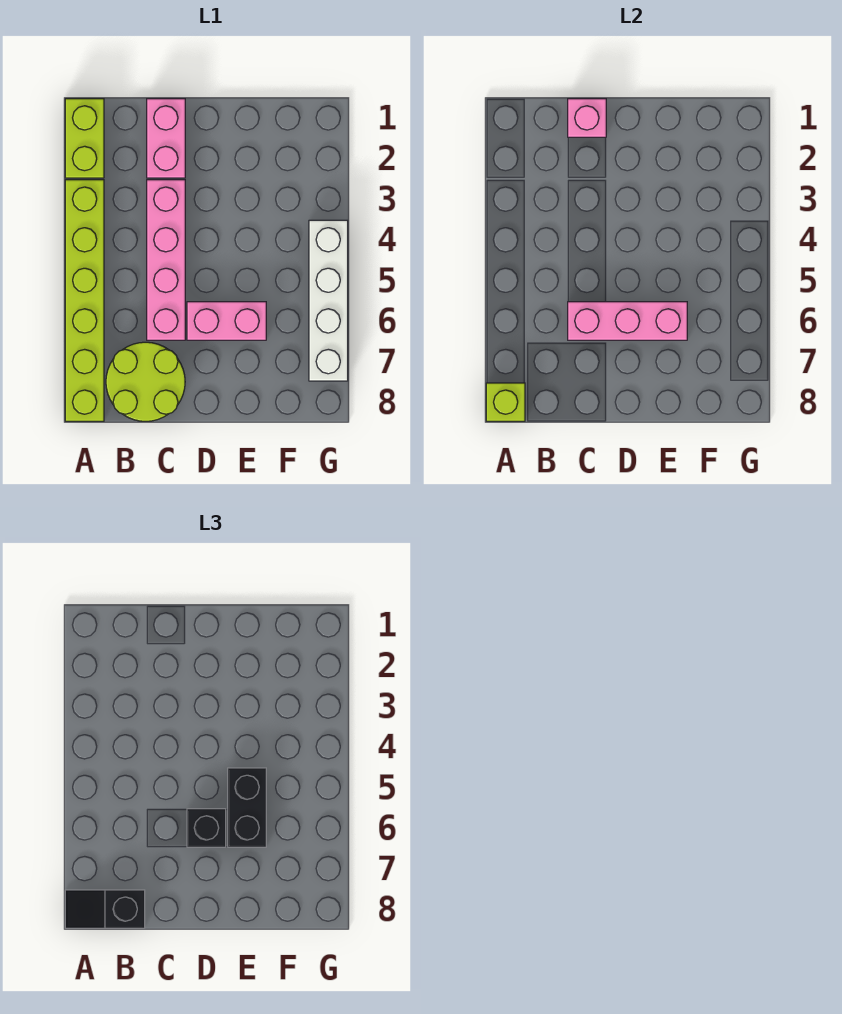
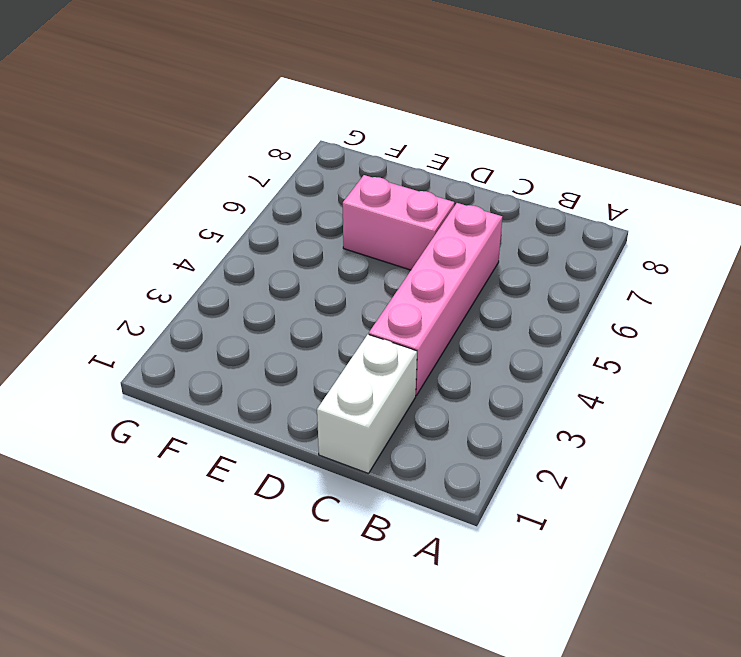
white brick C1:C2 level 1 -> pink brick C1:C2 level 1
none -> lime brick A1:A2 level 1
none -> lime brick A3:A8 level 1
none -> lime round brick B7:C8 level 1

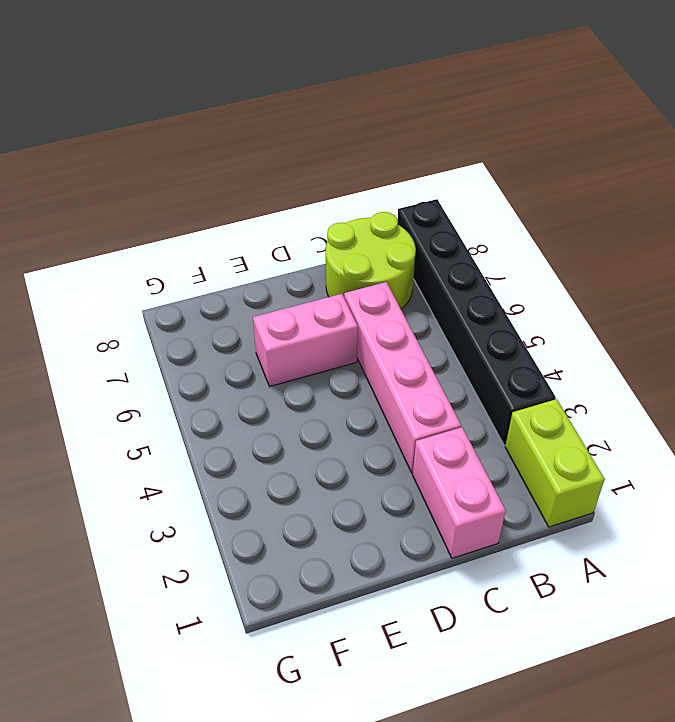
black brick A3:A8 level 1 -> lime brick A3:A8 level 1
none -> white brick G4:G7 level 1
none -> lime brick A8 level 2
none -> pink brick C1 level 2

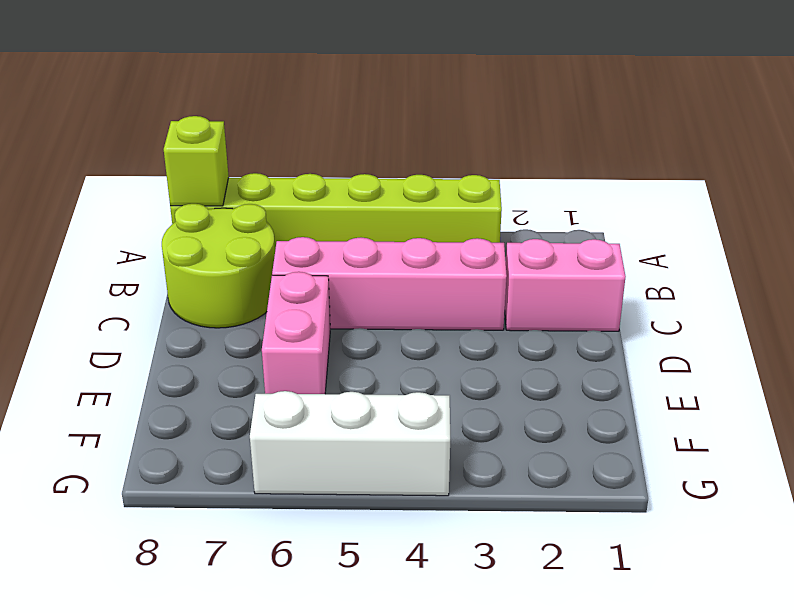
white brick G4:G6 level 1 -> white brick G4:G7 level 1
none -> lime brick A1:A2 level 1
none -> pink brick C1 level 2
none -> pink brick C6:E6 level 2

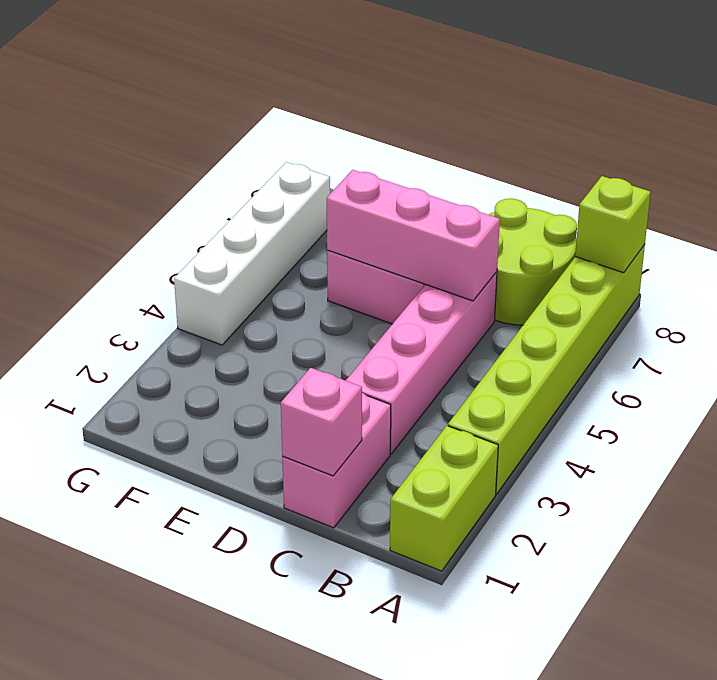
none -> black slope A8:B8 level 3 top B
none -> black brick D6 level 3
none -> black brick E5:E6 level 3

